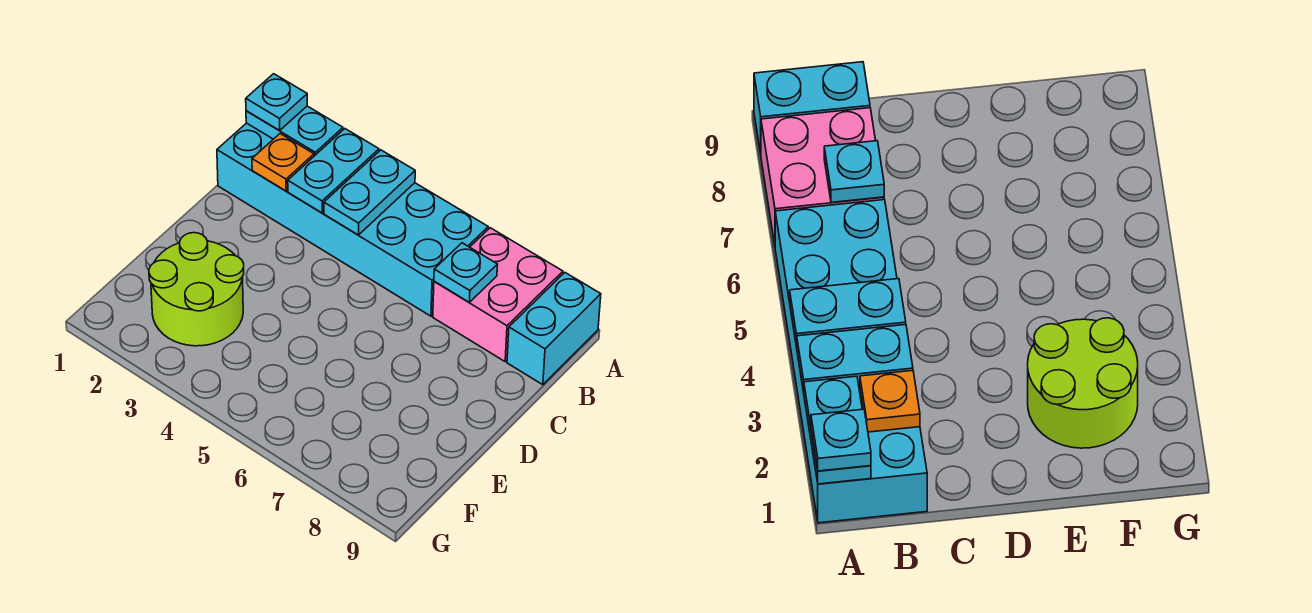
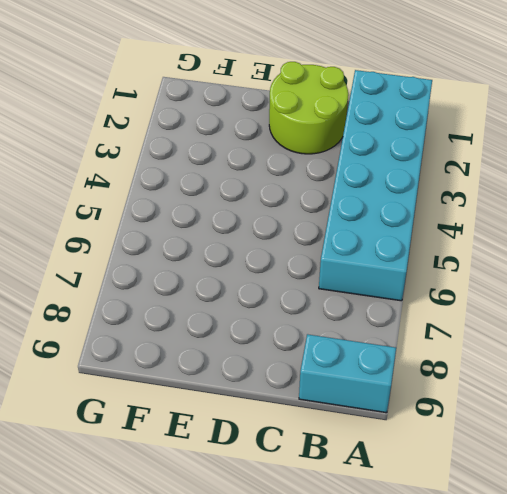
lime round brick C1:D2 level 1 -> lime round brick E2:F3 level 1
none -> pink brick A7:B8 level 1
none -> cyan plate A1:A2 level 2

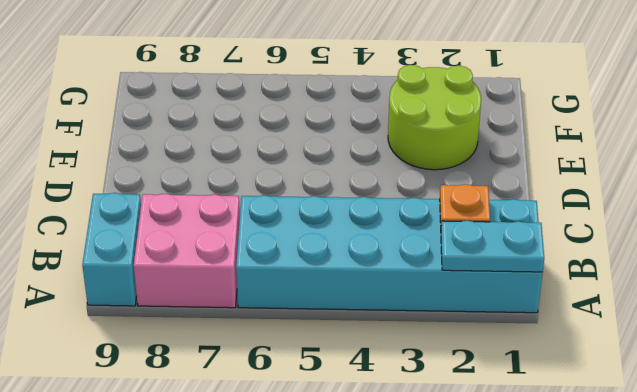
none -> cyan plate A3:B3 level 2
none -> cyan plate A4:B4 level 2

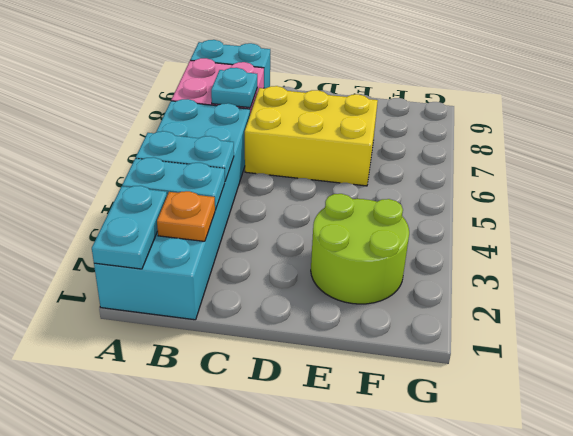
yellow brick C6:E7 level 1 -> none
none -> cyan plate A1 level 3

